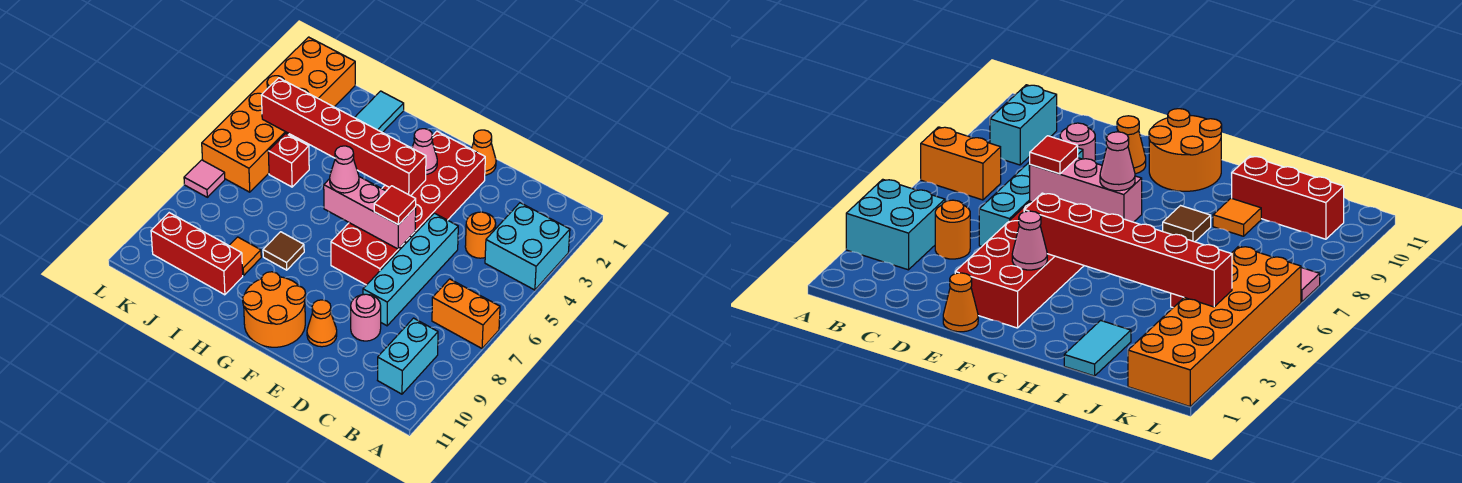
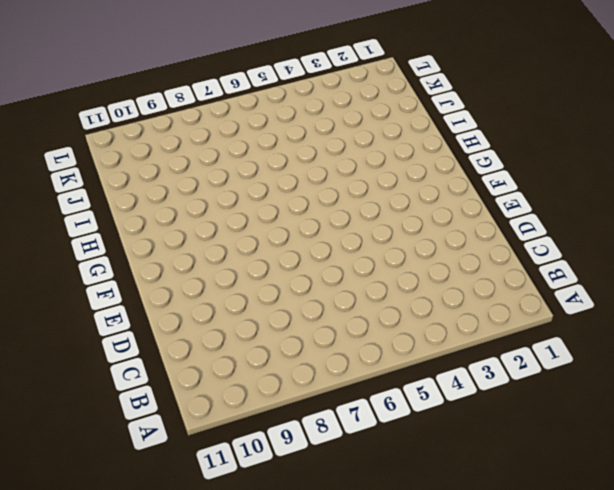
none -> cyan brick A3:B4 level 1
none -> orange brick A7:B7 level 1
none -> cyan brick B9:B10 level 1

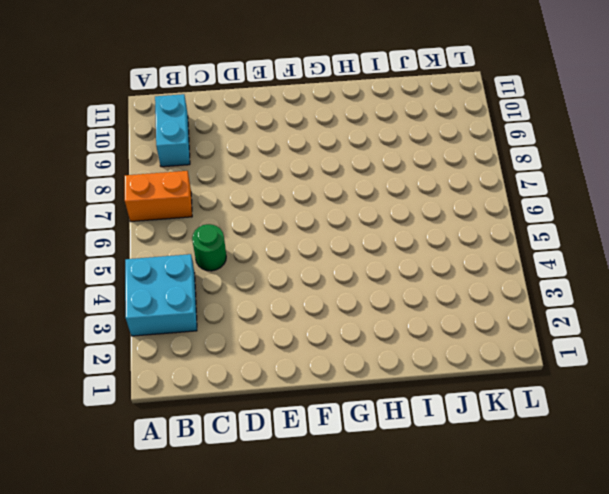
green round brick C5 level 1 -> none
none -> orange round brick C4 level 1
none -> cyan brick D5:D8 level 1
none -> pink round brick D9 level 1

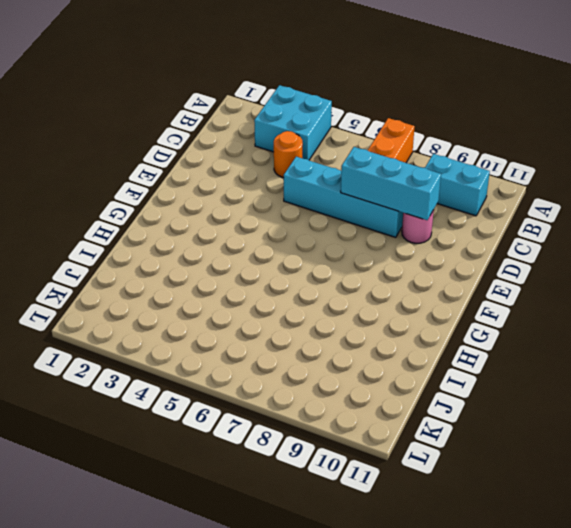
cyan brick D7:D9 level 2 -> none
none -> orange cone E1 level 1
none -> red brick E2:F7 level 1
none -> orange cone E10 level 1

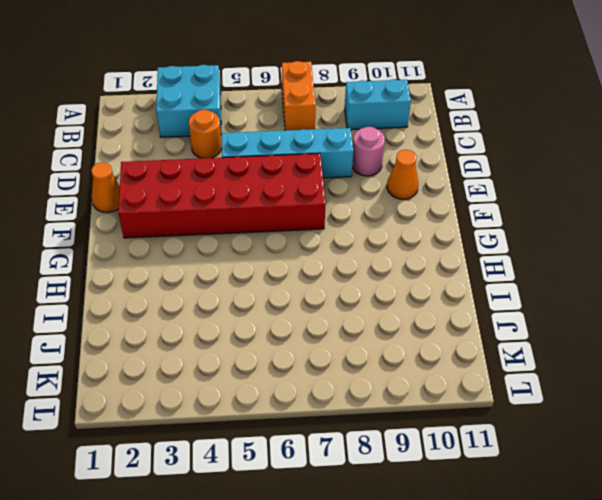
none -> orange round brick F10:G11 level 1
none -> brown tile H8 level 1
none -> cyan tile I1:I2 level 1

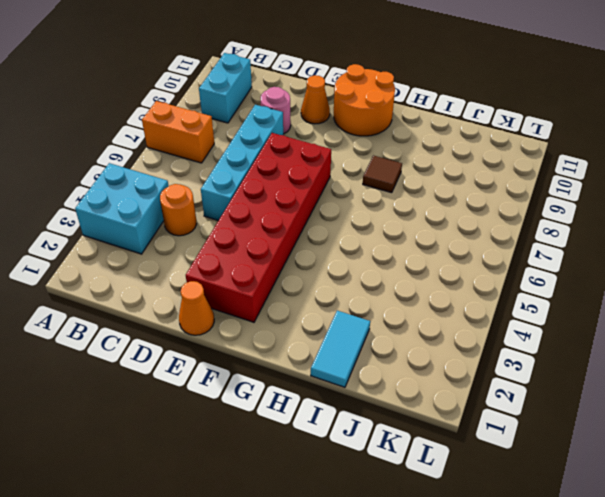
none -> orange tile I9 level 1
none -> red brick I10:K10 level 1
none -> red brick J5 level 1

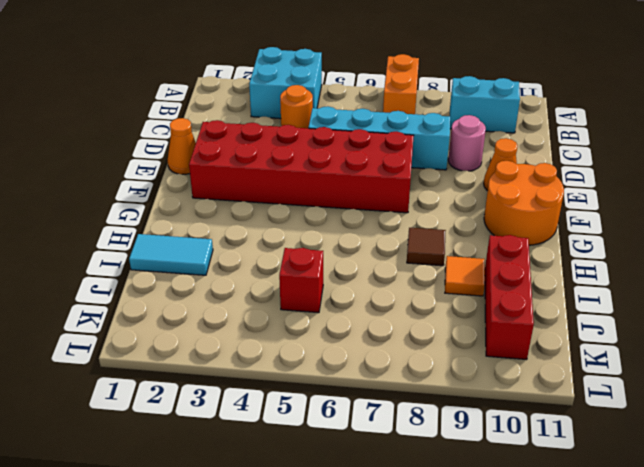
none -> orange brick K1:L6 level 1
none -> pink tile L7 level 1
none -> pink brick E6:G6 level 2

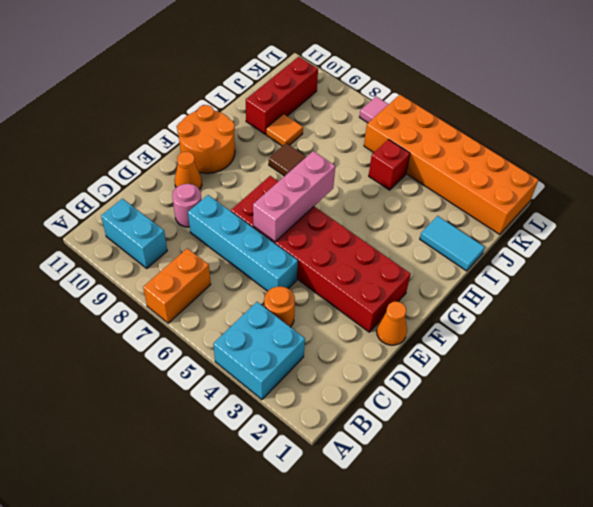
none -> pink cone F3 level 2
none -> red brick F4:K4 level 2
none -> red tile E6 level 3

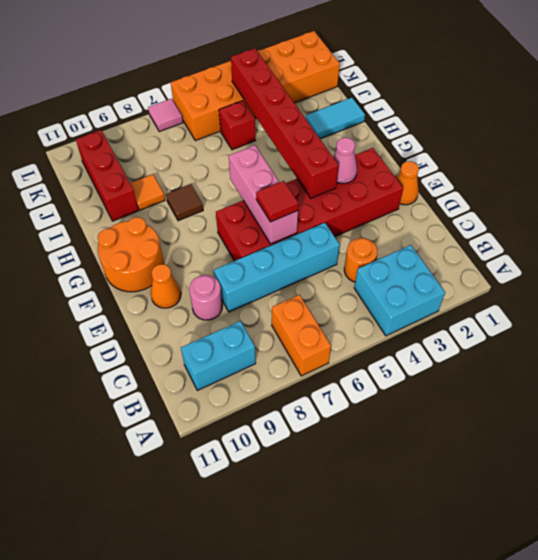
none -> pink cone G6 level 3

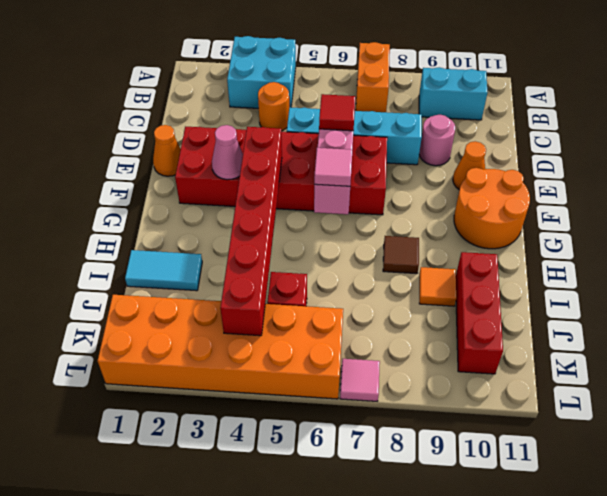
pink tile G6 level 3 -> pink cone G6 level 3

